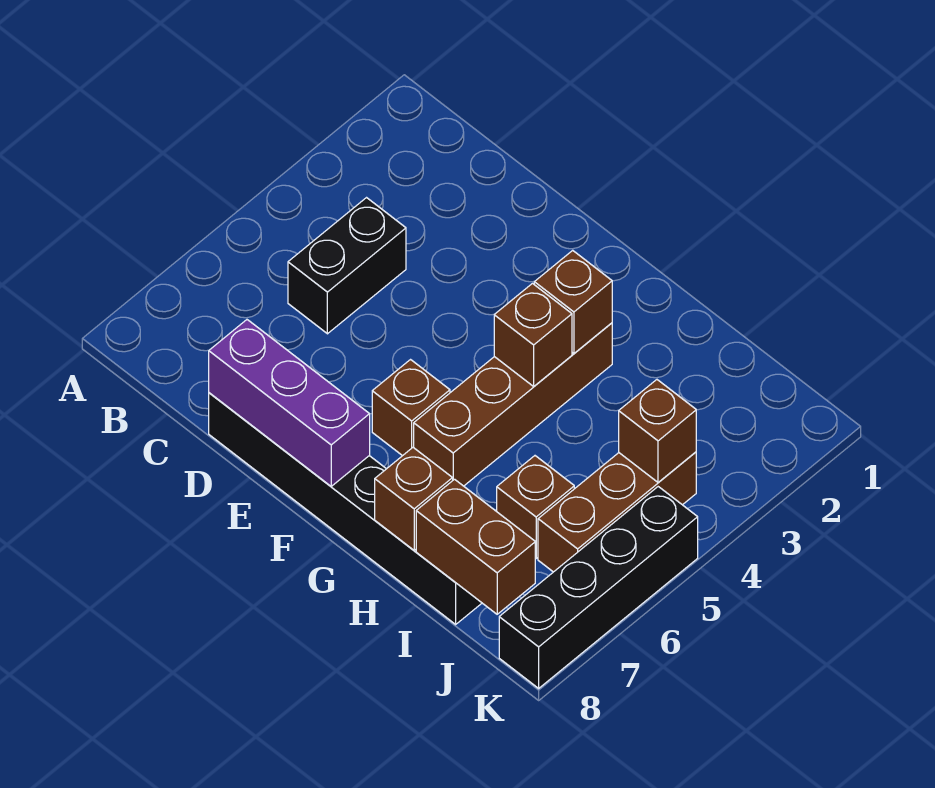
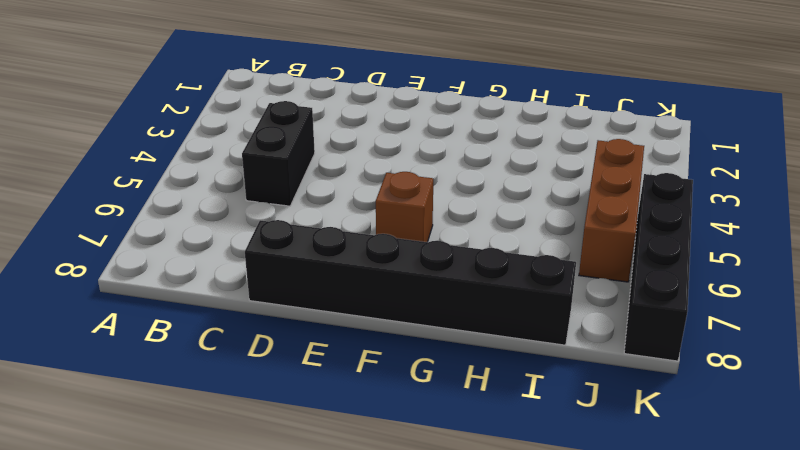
none -> brown brick G3:G6 level 1
none -> brown brick I6 level 1
none -> purple brick D8:F8 level 2

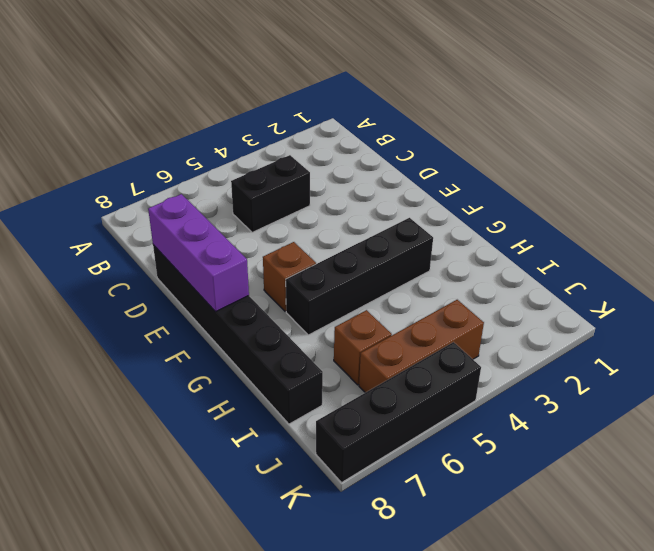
black brick G3:G6 level 1 -> brown brick G3:G6 level 1
none -> brown brick G3 level 2
none -> brown brick G4 level 2
none -> brown brick H8 level 2

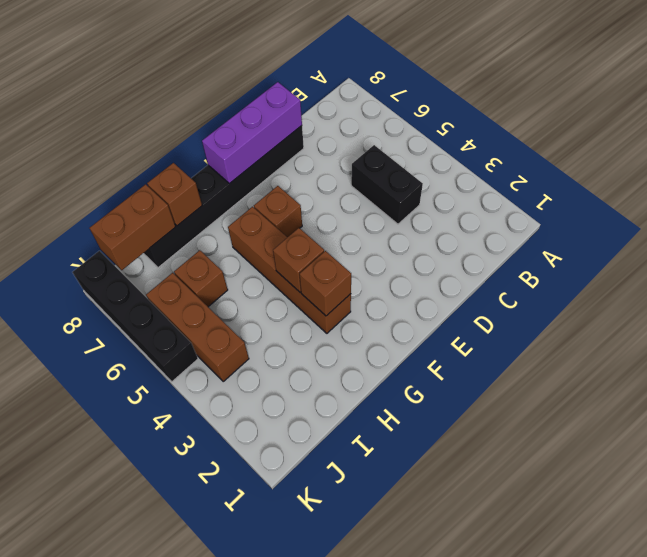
none -> brown brick J4 level 2

